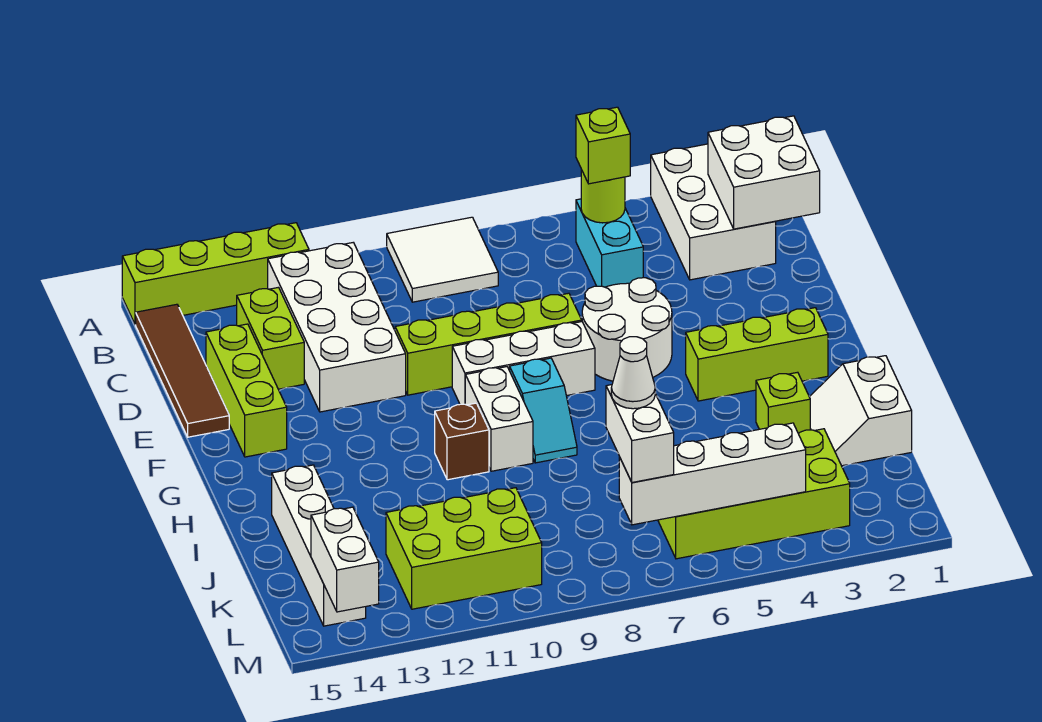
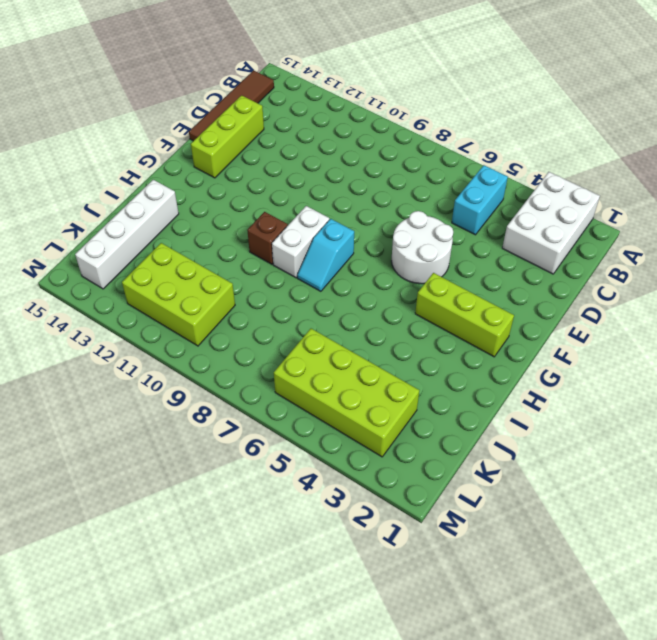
none -> white tile A8:B9 level 1
none -> lime brick A12:A15 level 1
none -> white brick B11:E12 level 1

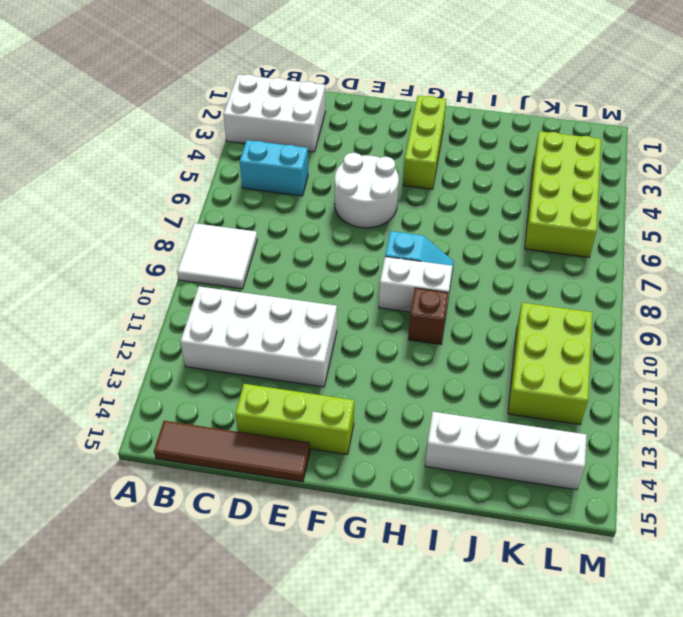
none -> lime brick A12:A15 level 1
none -> lime brick C13:D13 level 1
none -> lime brick E7:E10 level 1

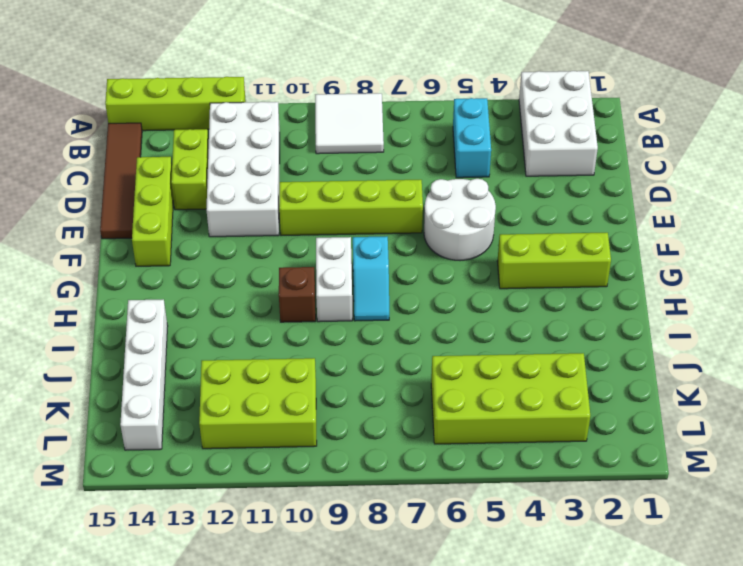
none -> white brick F7:F9 level 1
none -> white slope I1:J2 level 1 top 1
none -> lime brick I3 level 1

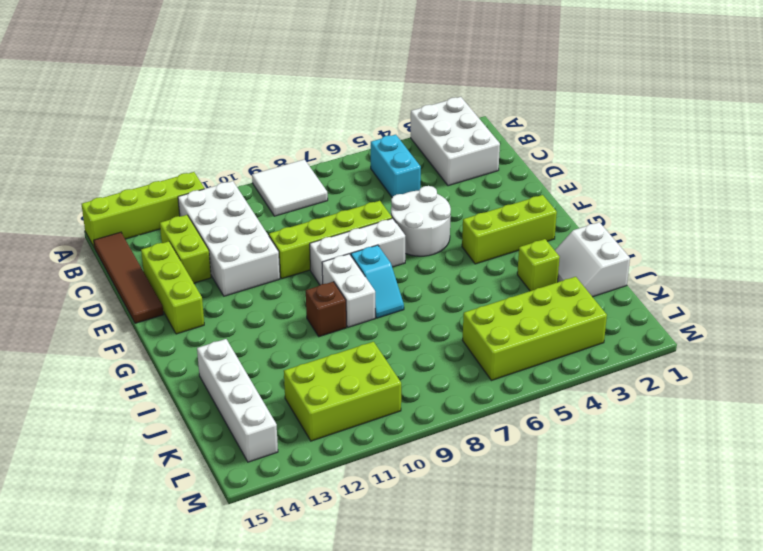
none -> white brick B1:C2 level 2
none -> lime round brick B5 level 2
none -> white brick L4:L7 level 2

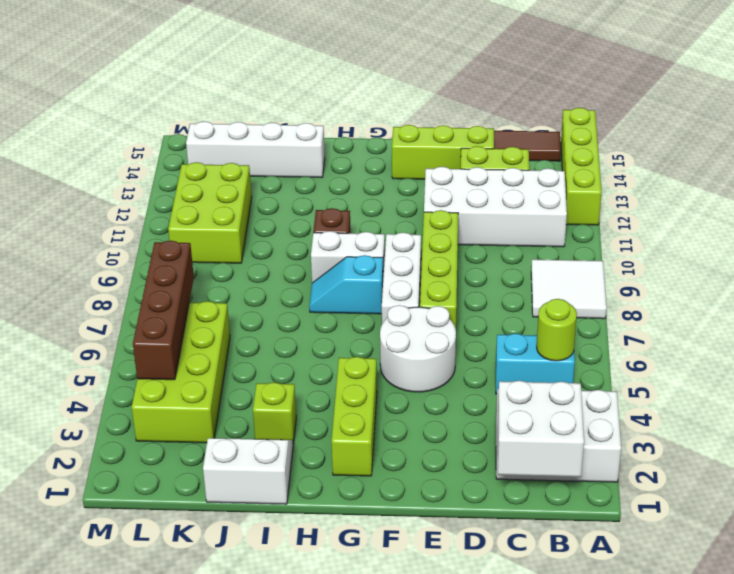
brown brick L4:L7 level 2 -> white brick L4:L7 level 2
none -> white brick L14:M14 level 2
none -> lime brick B5 level 3
none -> white brick K7:L7 level 3

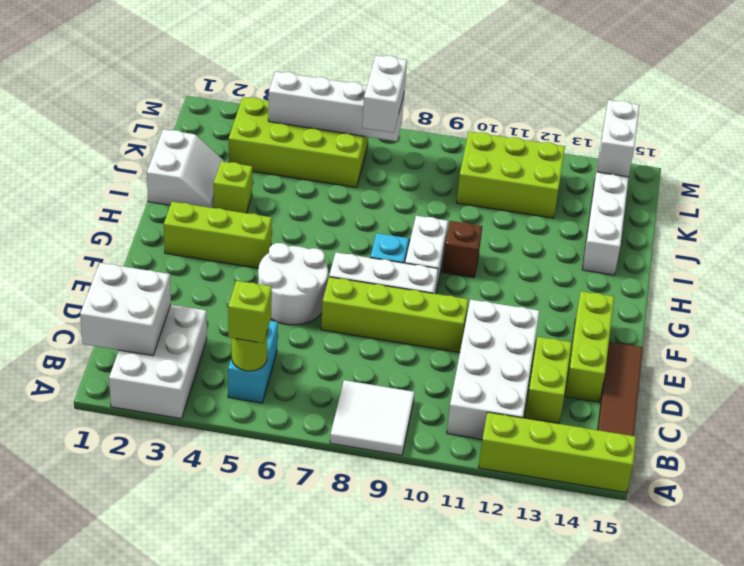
none -> white cone K7 level 4

